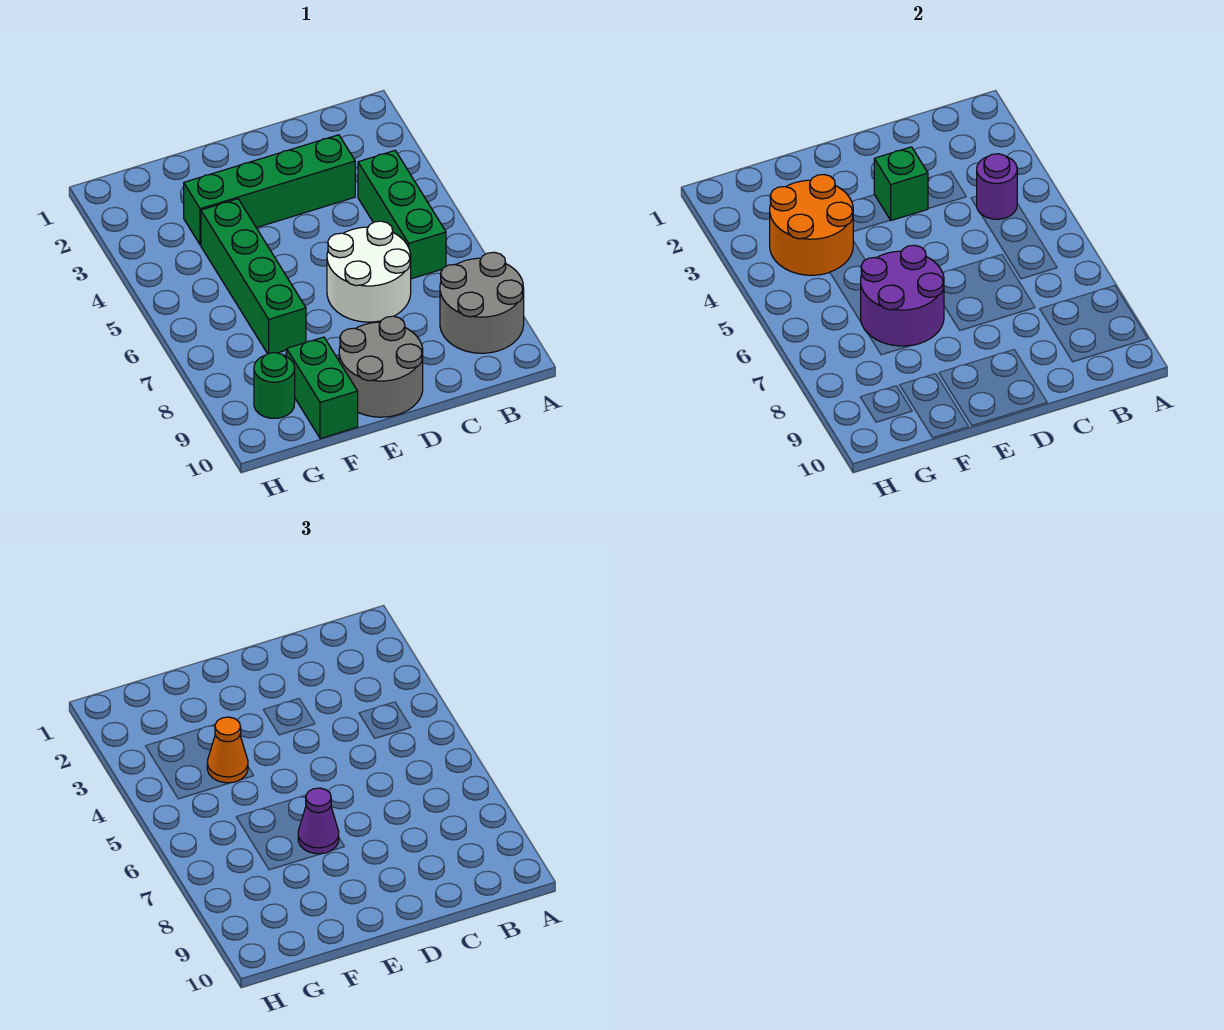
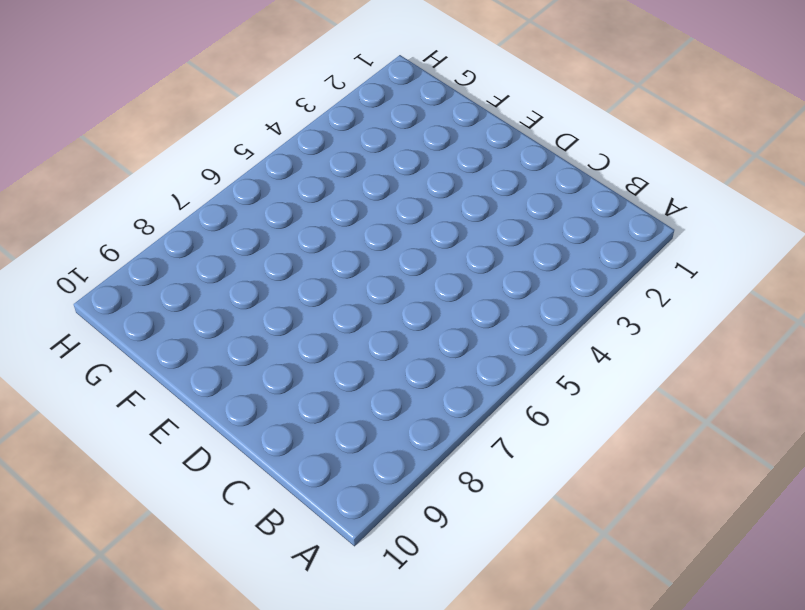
none -> grey round brick A8:B9 level 1
none -> green brick B4:B6 level 1
none -> green brick C3:F3 level 1

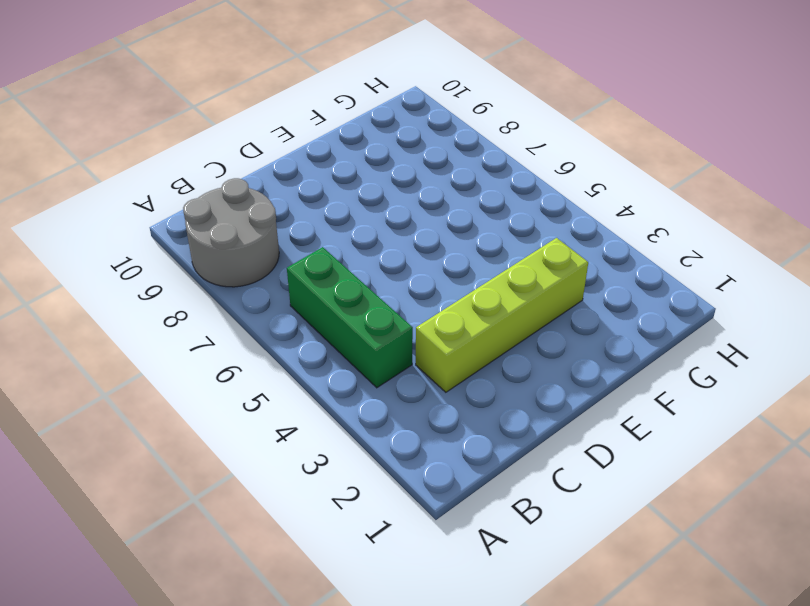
lime brick C3:F3 level 1 -> green brick C3:F3 level 1
none -> white round brick C6:D7 level 1
none -> grey round brick D9:E10 level 1
none -> green brick F4:F7 level 1

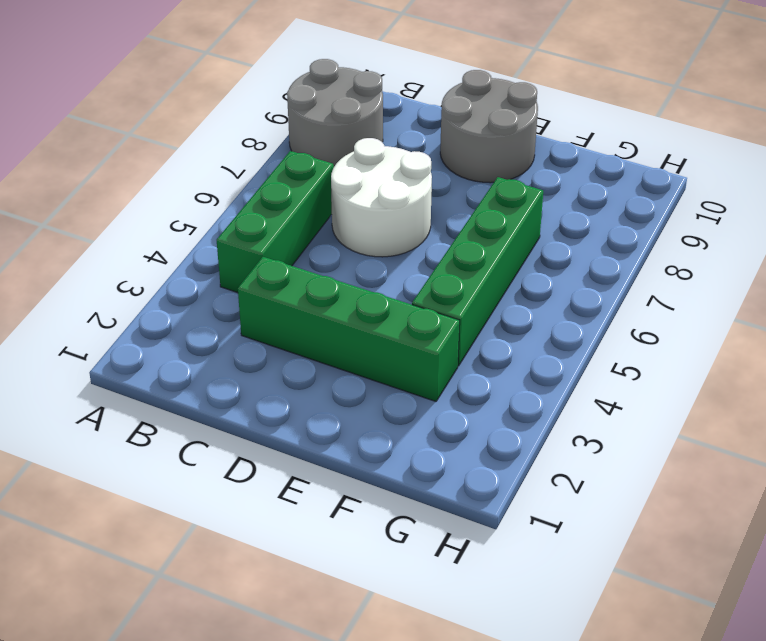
none -> green brick F9:F10 level 1
none -> green round brick G9 level 1
none -> purple round brick B4 level 2

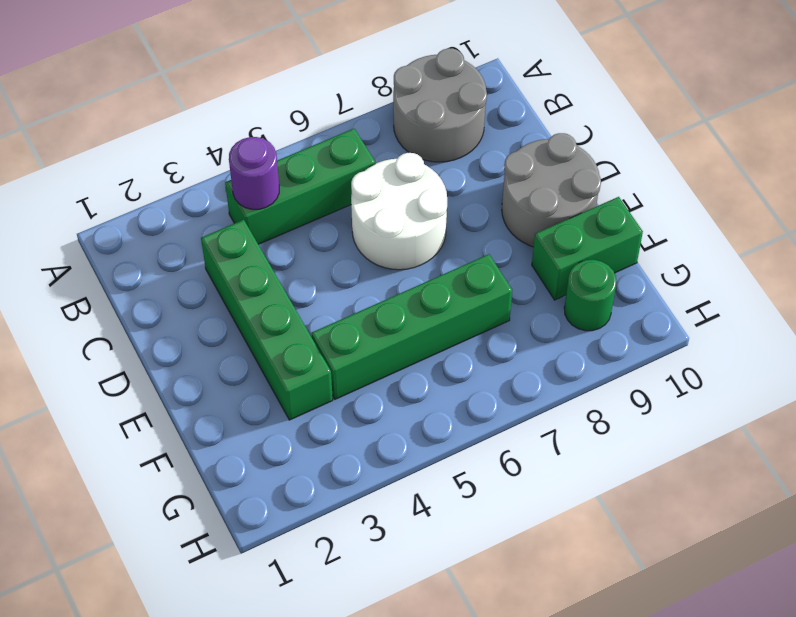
none -> green brick D3 level 2
none -> purple round brick E6:F7 level 2
none -> orange round brick F3:G4 level 2

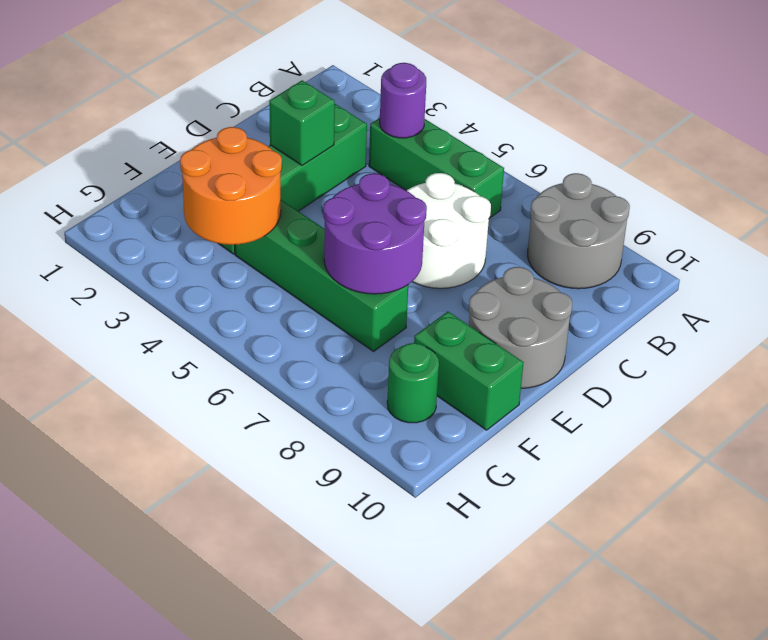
none -> purple cone E7 level 3
none -> orange cone F4 level 3

